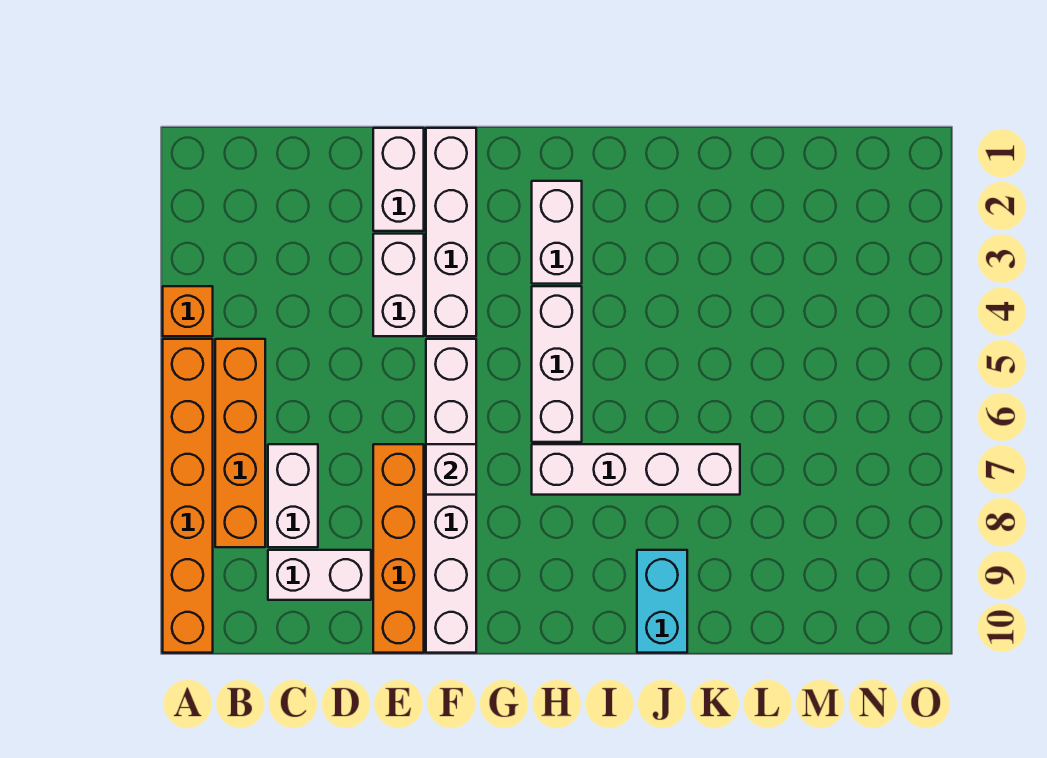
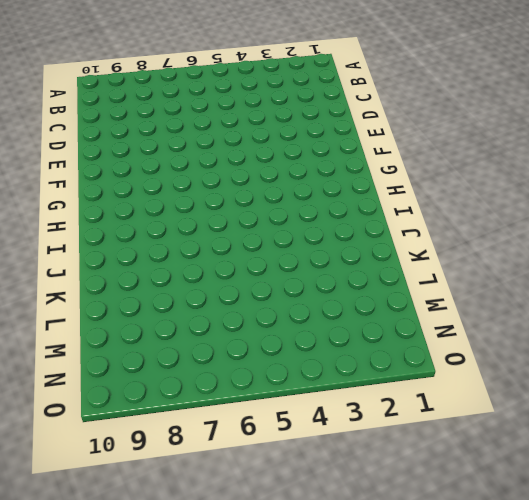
none -> orange brick A4 level 1
none -> orange brick A5:A10 level 1
none -> orange brick B5:B8 level 1

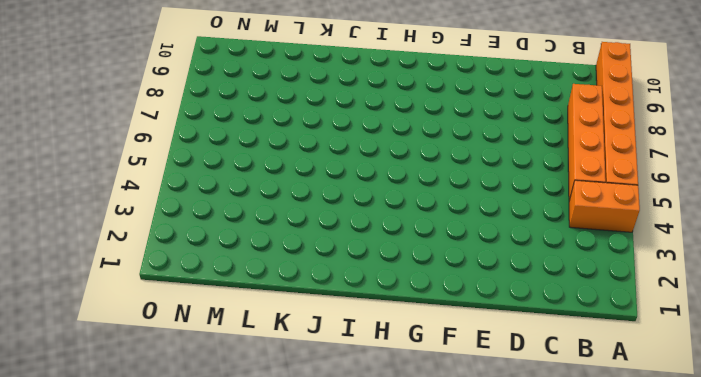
orange brick A4:B4 level 1 -> orange brick A4 level 1
none -> white brick C7:C8 level 1
none -> white brick C9:D9 level 1
none -> white brick E1:E2 level 1

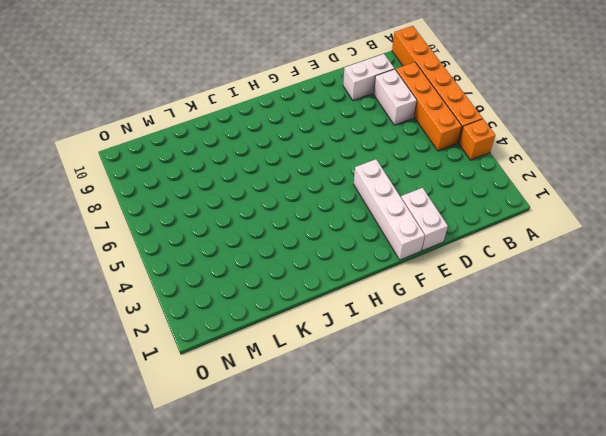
none -> white brick E3:E4 level 1
none -> orange brick E7:E10 level 1
none -> white brick F5:F10 level 1

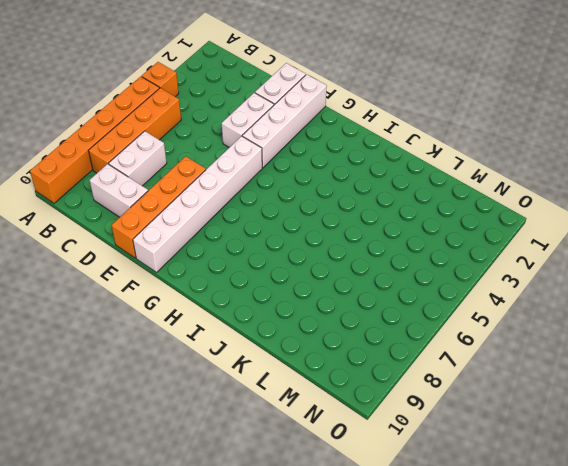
none -> white brick H2:H3 level 1
none -> white brick H4:H6 level 1
none -> white brick H7:K7 level 1

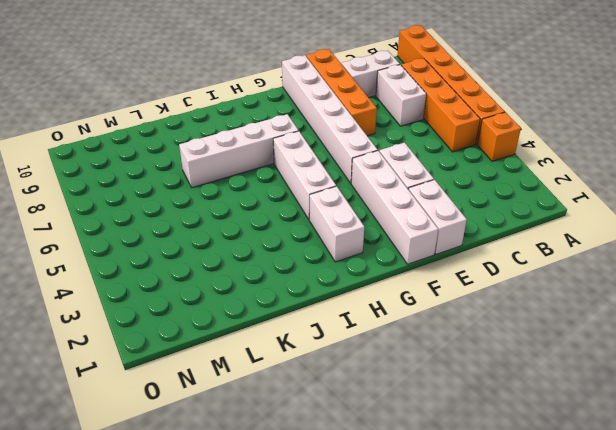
none -> cyan brick J9:J10 level 1
none -> white brick F7 level 2

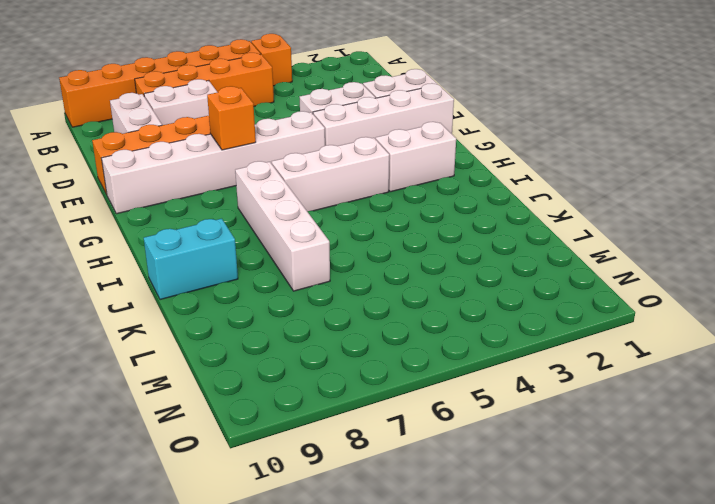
orange brick F7 level 2 -> white brick F7 level 2

